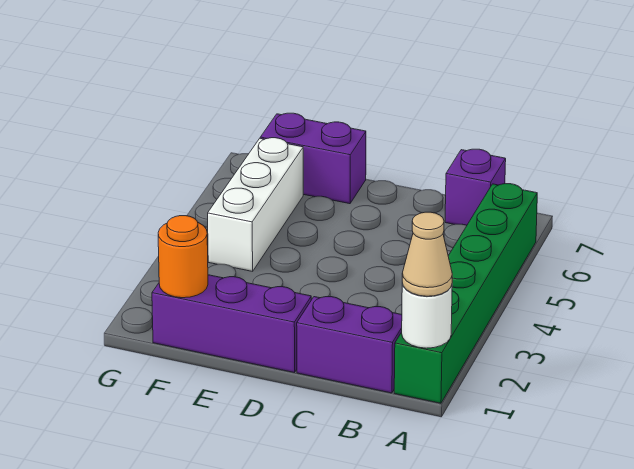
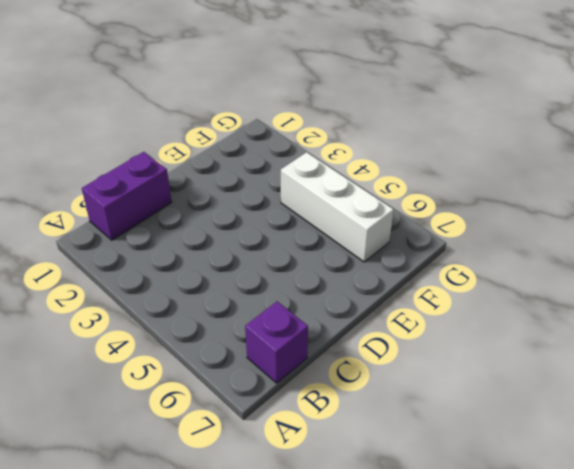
none -> green brick A1:A6 level 1
none -> purple brick D1:F1 level 1

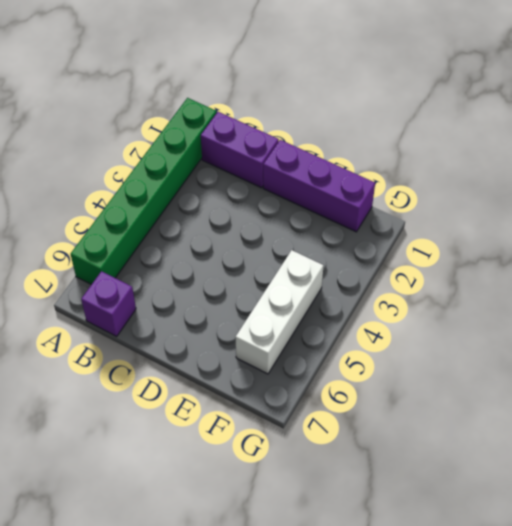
none -> purple brick E7:F7 level 1
none -> white round brick A1 level 2

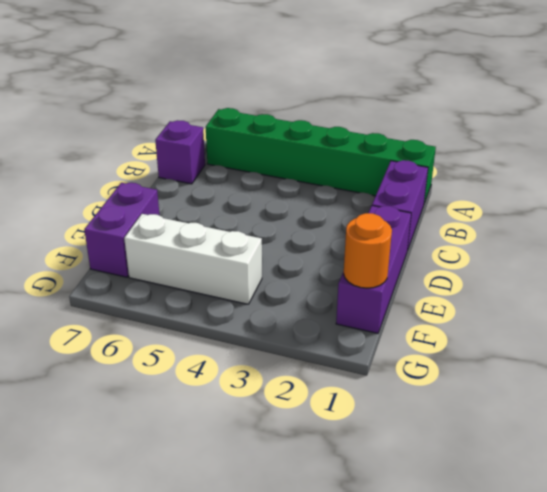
none -> white round brick A1 level 2
none -> tan cone A1 level 3

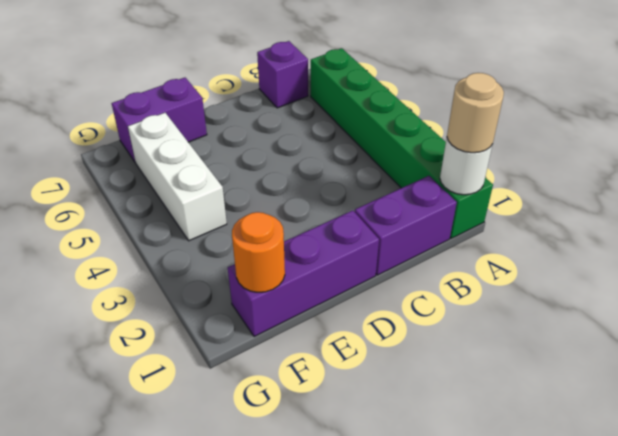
tan round brick A1 level 3 -> tan cone A1 level 3

